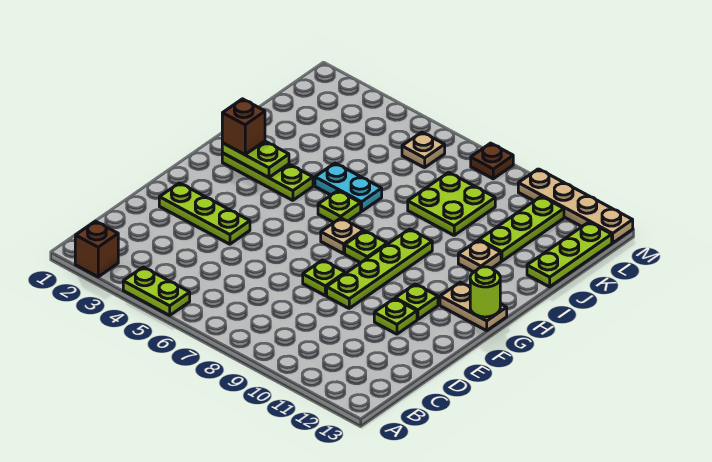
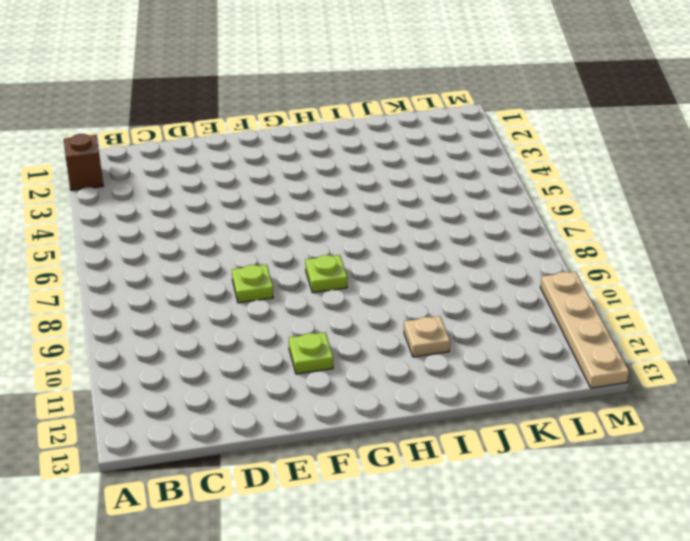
none -> lime plate A4:A5 level 1
none -> lime plate E2:E4 level 1
none -> lime plate E9:H9 level 1

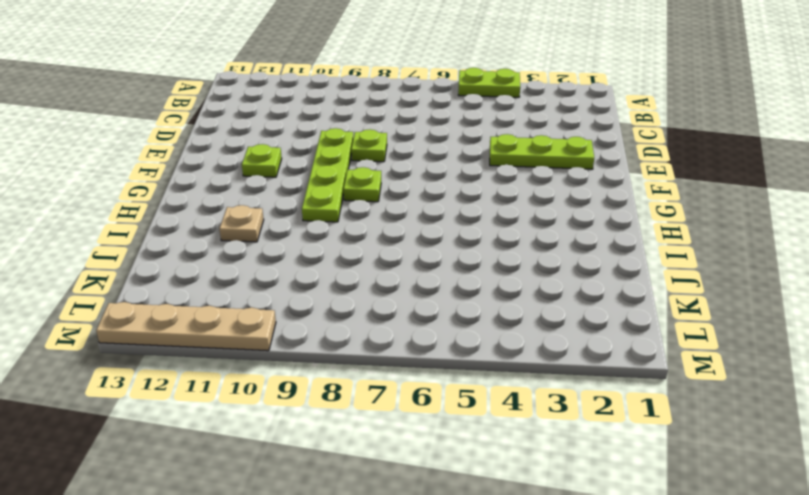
none -> brown brick A2 level 1
none -> lime plate E11 level 1
none -> tan plate G7 level 1

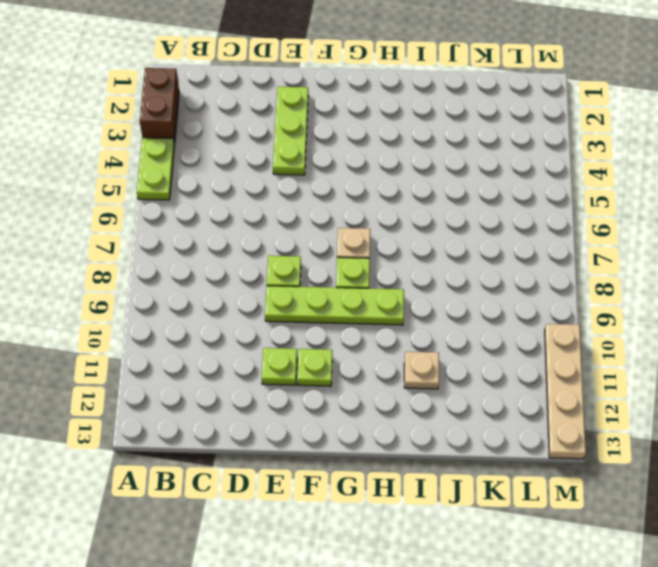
brown brick A2:A3 level 1 -> brown brick A2 level 1
none -> tan plate G12:G13 level 1
none -> lime plate H2:H4 level 1
none -> lime plate H6 level 1

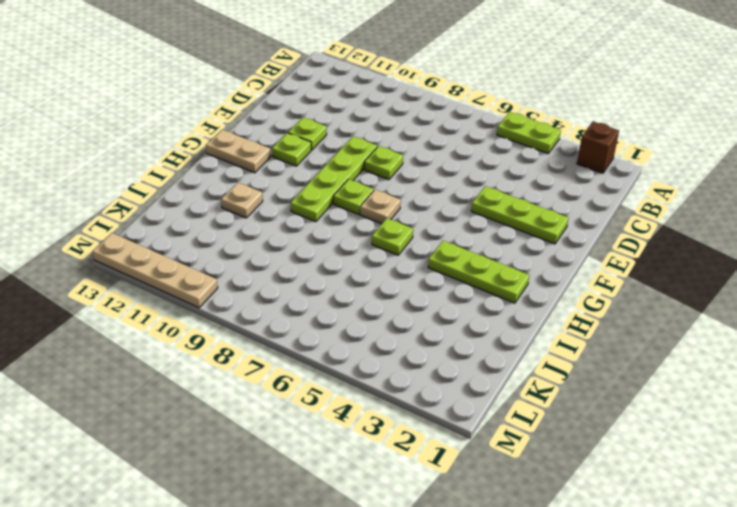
none -> cyan plate I5:I6 level 1
none -> lime plate J8:K9 level 1
none -> lime plate J11:L11 level 1

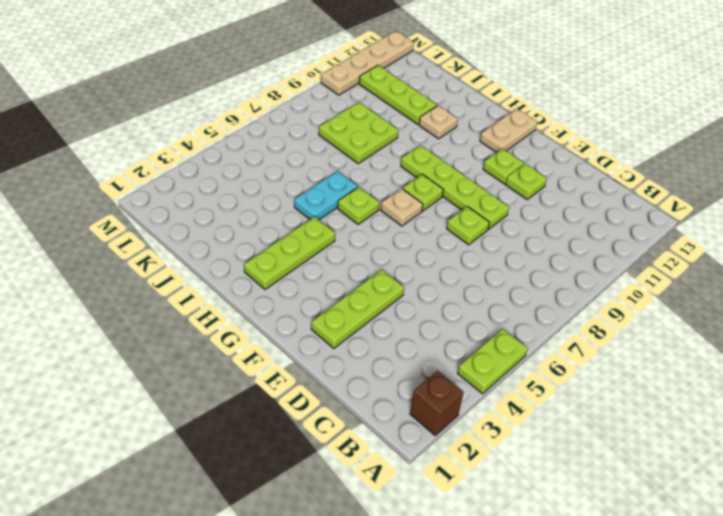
none -> lime plate J13:L13 level 1
none -> tan plate L6 level 1
none -> brown plate M8 level 1

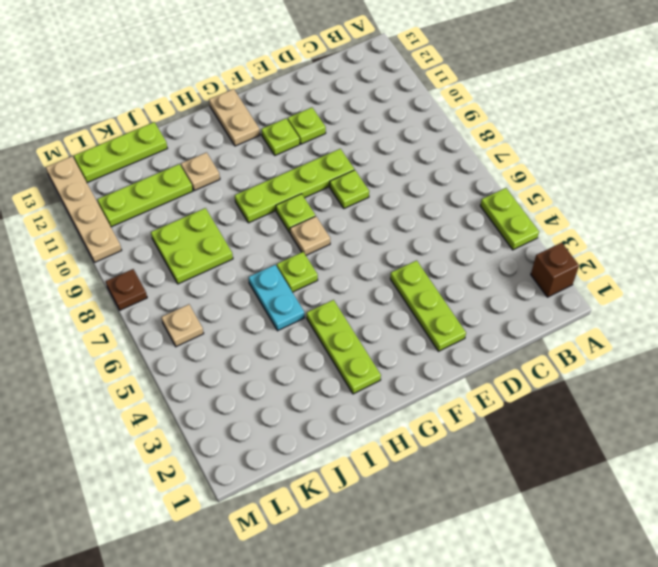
none -> lime round brick G13 level 2
none -> lime plate H2:H3 level 2
none -> brown brick H2 level 3

